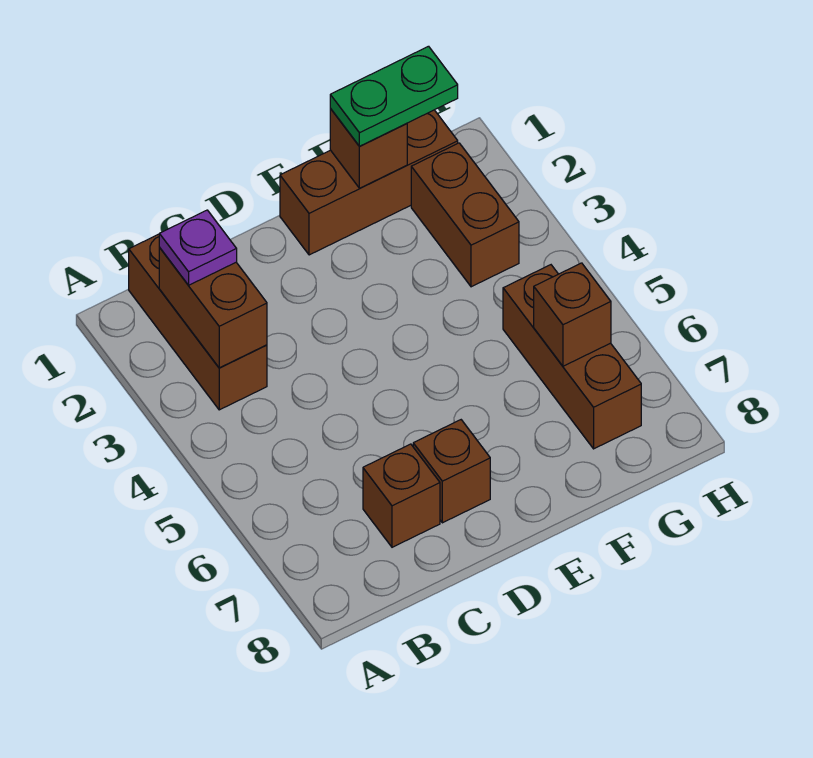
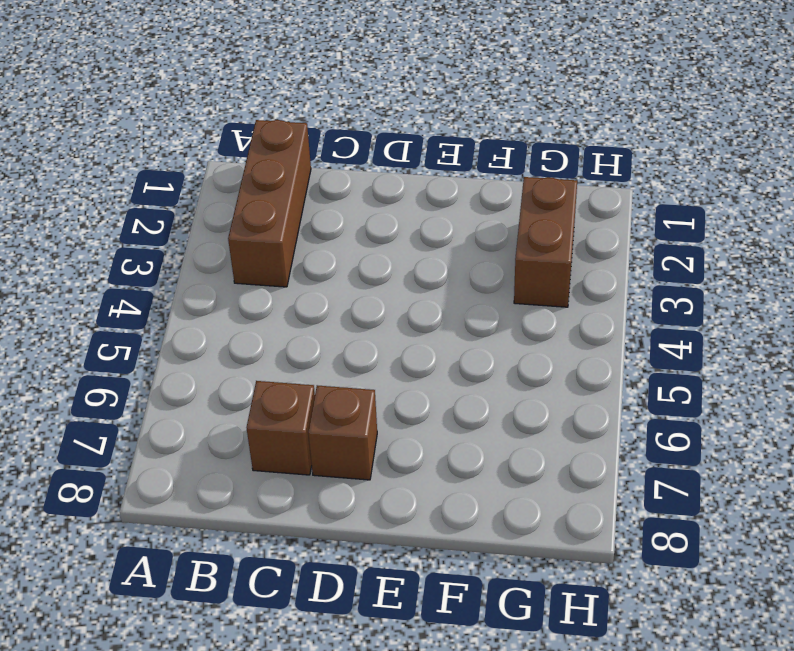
none -> brown brick E1:G1 level 1
none -> brown brick G5:G7 level 1

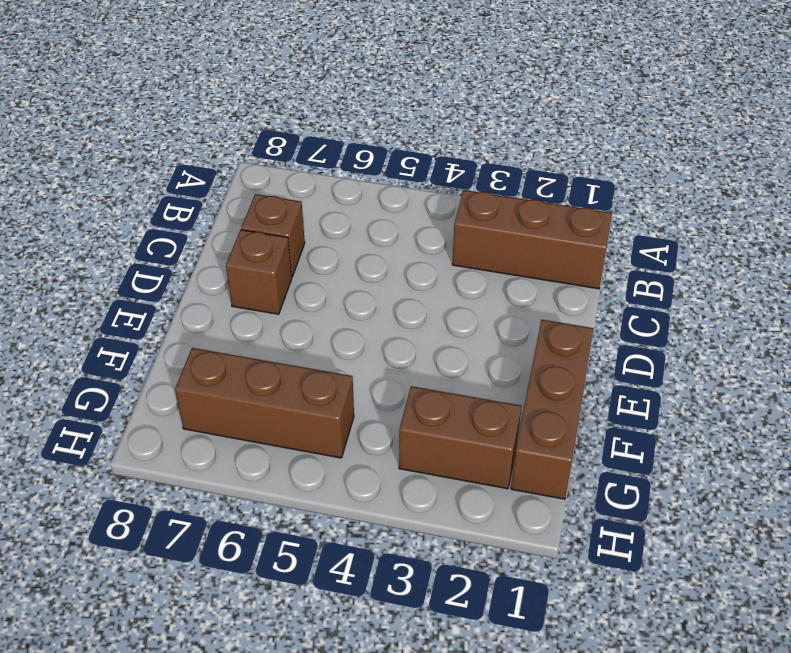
none -> brown brick B2:B3 level 2
none -> brown brick F1 level 2

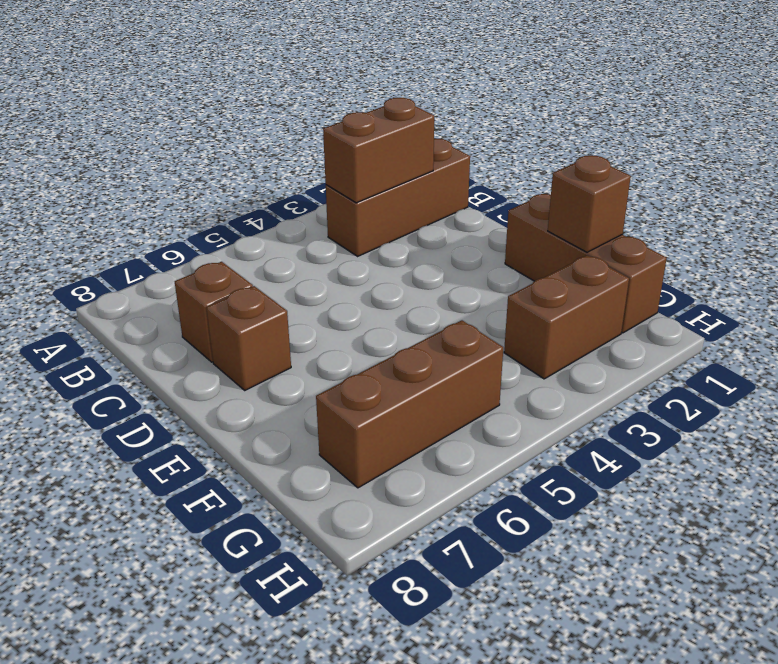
none -> brown brick G6 level 2
none -> purple plate B2 level 3

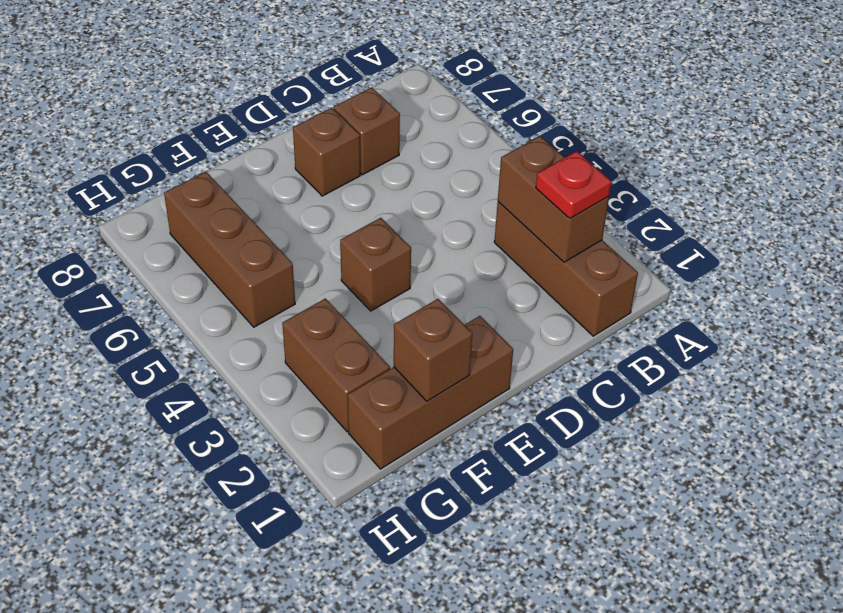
red plate B2 level 3 -> purple plate B2 level 3
brown brick E4 level 1 -> brown brick G6 level 2
none -> green plate F1:G1 level 3

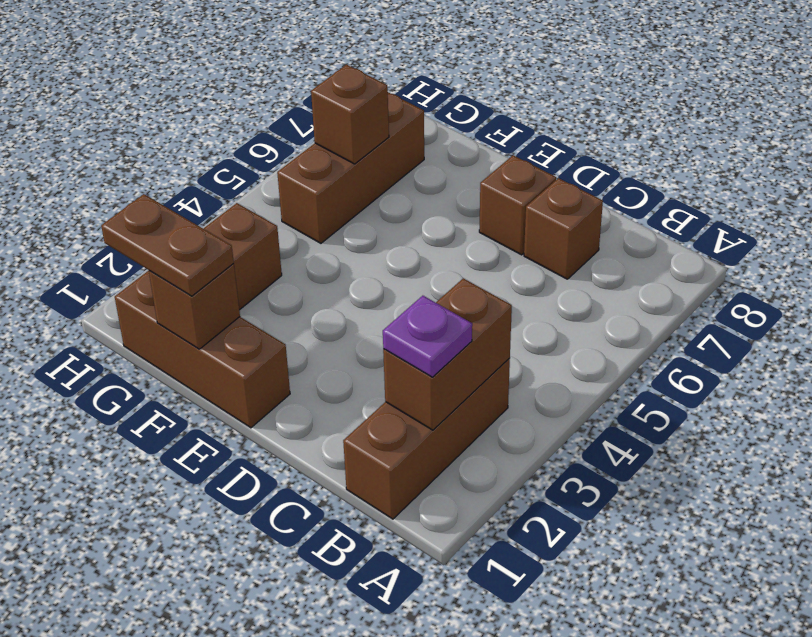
brown plate F1:G1 level 3 -> green plate F1:G1 level 3

